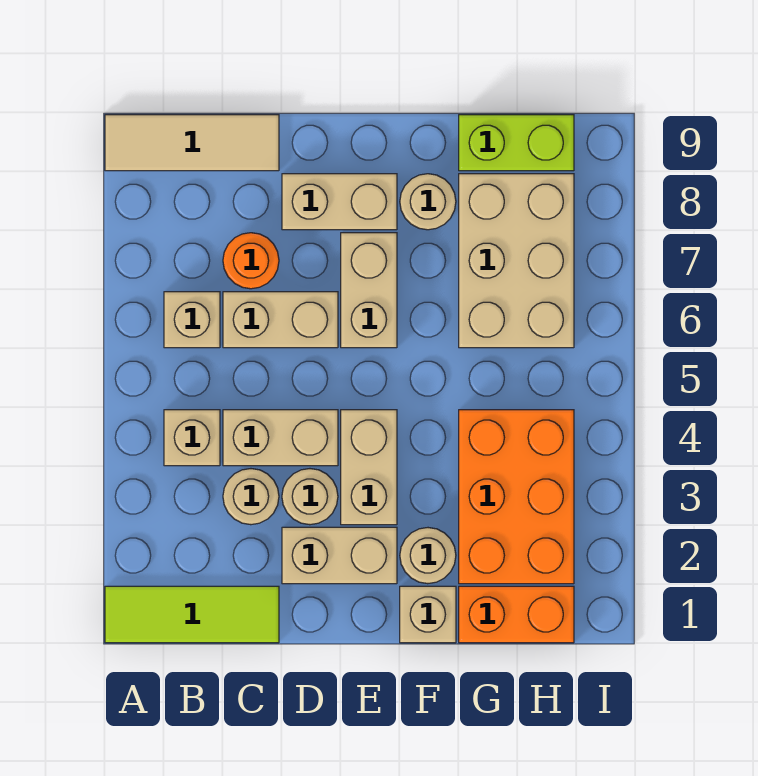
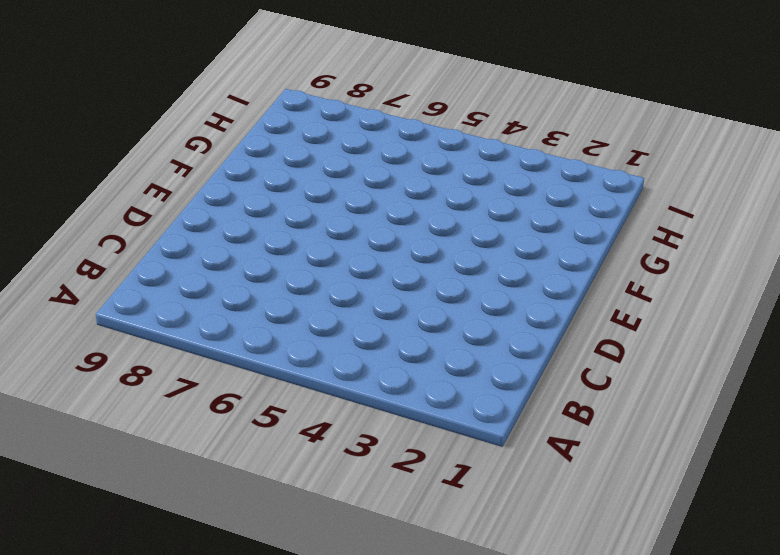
none -> lime tile A1:C1 level 1
none -> tan tile A9:C9 level 1
none -> tan brick B4 level 1

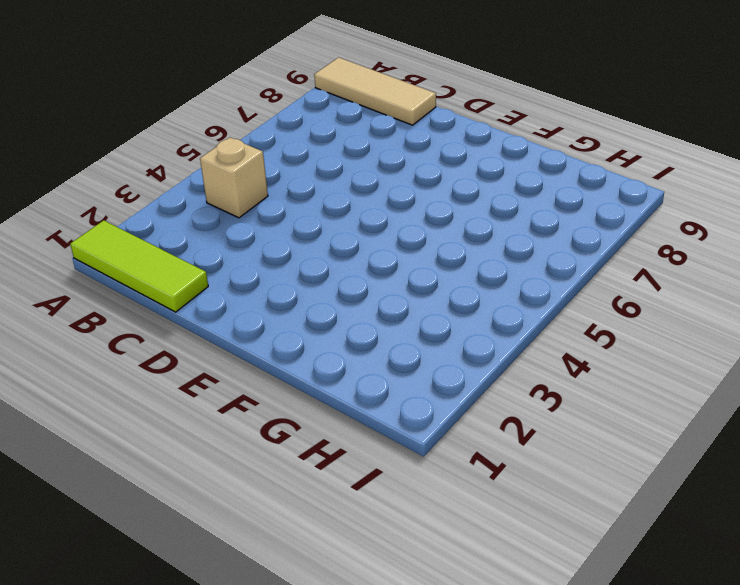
none -> tan brick B6 level 1
none -> tan round brick C3 level 1
none -> tan brick C4:D4 level 1

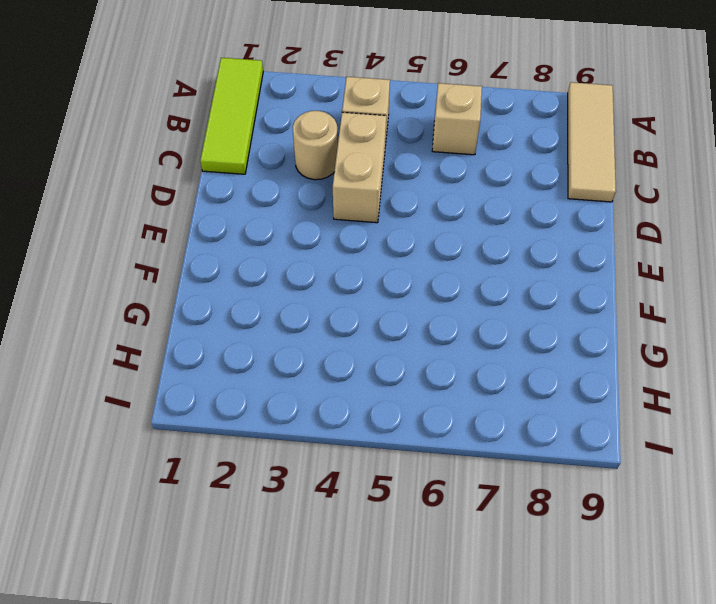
none -> tan brick C6:D6 level 1
none -> orange round brick C7 level 1
none -> tan brick D2:E2 level 1

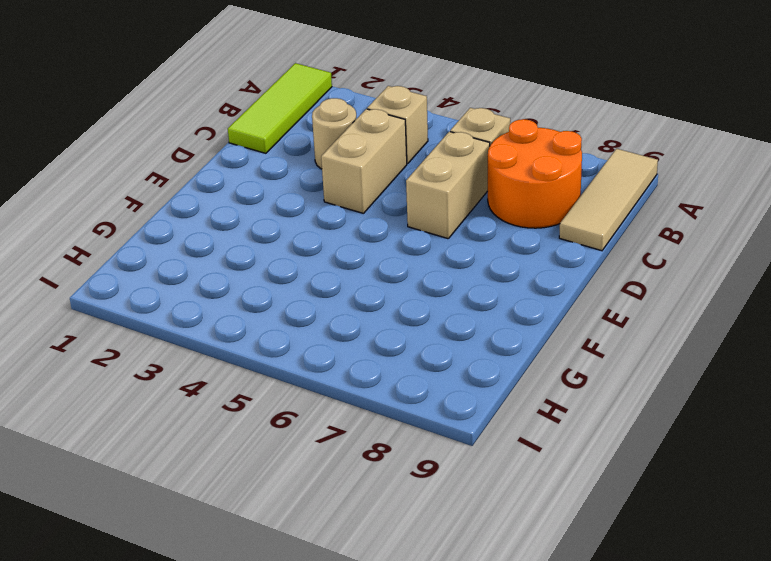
orange round brick B7:C8 level 1 -> orange round brick C7 level 1
none -> tan brick D2:E2 level 1
none -> tan round brick D3 level 1
none -> tan brick D8:E8 level 1

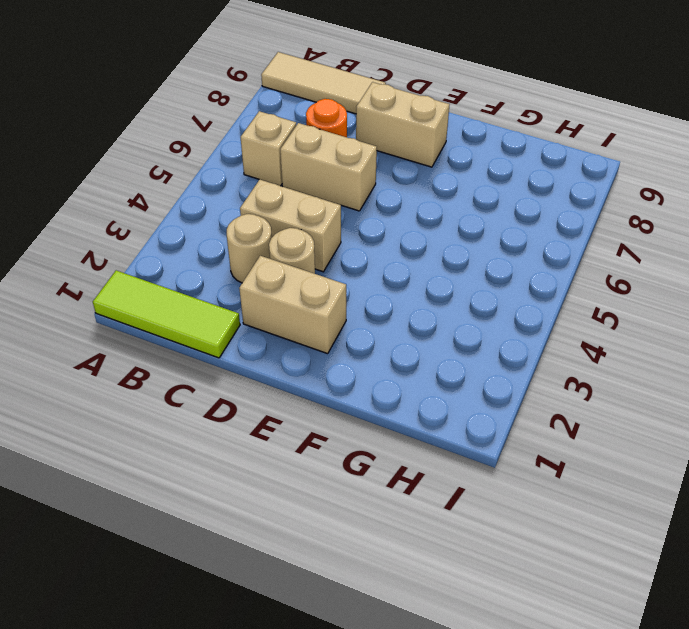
none -> tan brick B4 level 1
none -> tan brick E3:E4 level 1
none -> tan brick E6:E7 level 1

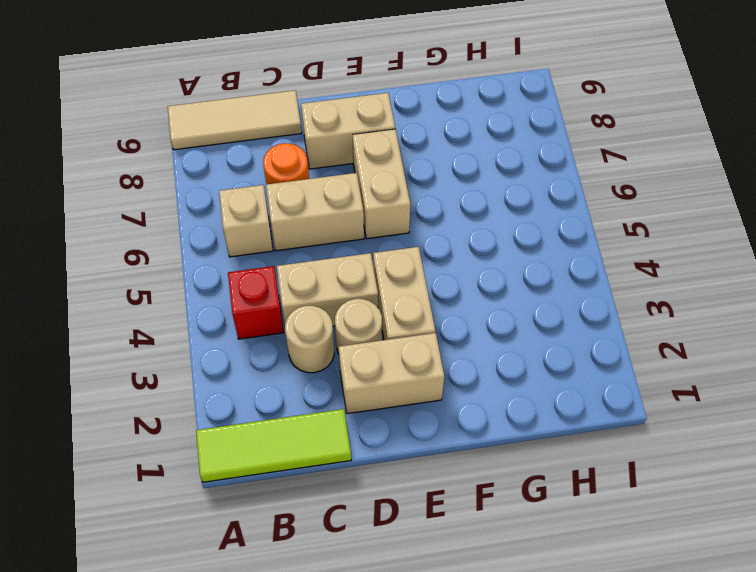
red brick B4 level 1 -> tan brick B4 level 1
none -> tan brick F1 level 1
none -> tan round brick F2 level 1
none -> tan round brick F8 level 1

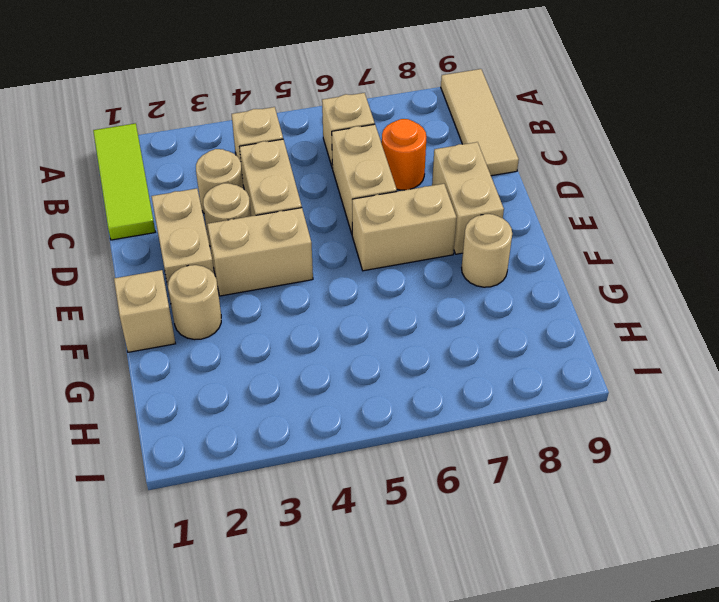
none -> orange brick G1:H1 level 1
none -> orange brick G2:H4 level 1
none -> tan brick G6:H8 level 1

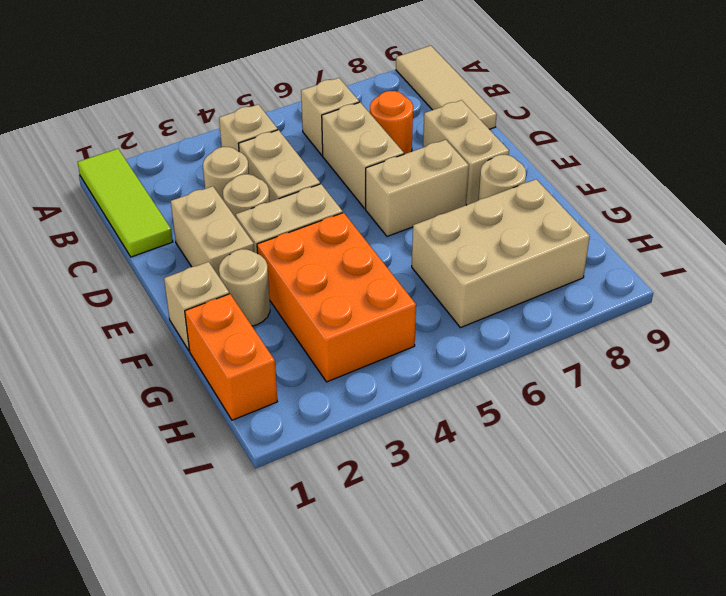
orange brick F3:H4 level 1 -> orange brick G2:H4 level 1
none -> lime brick G9:H9 level 1

